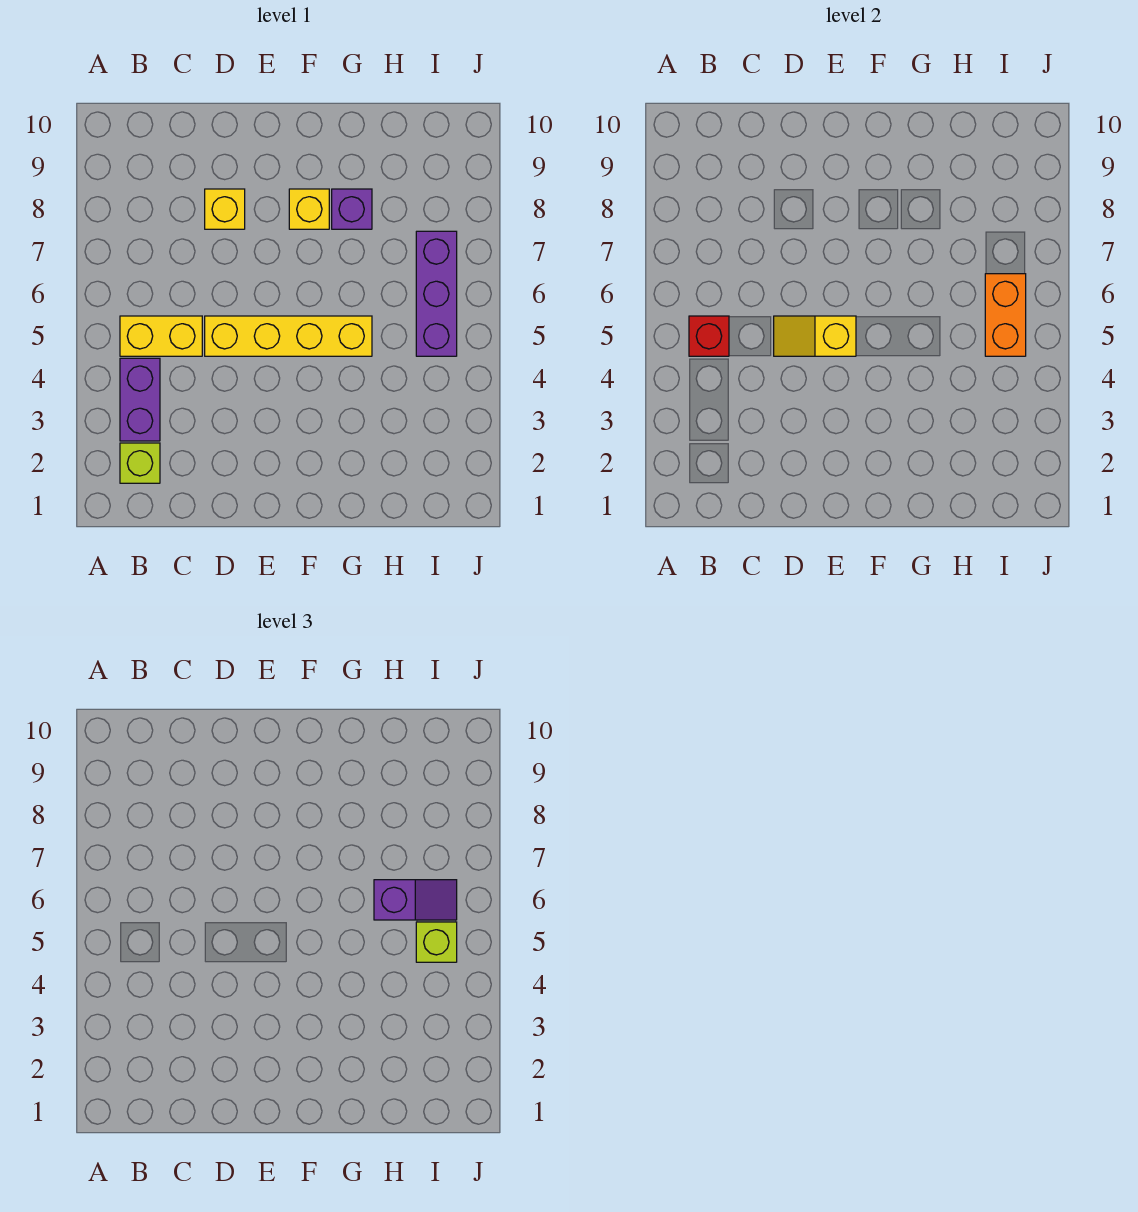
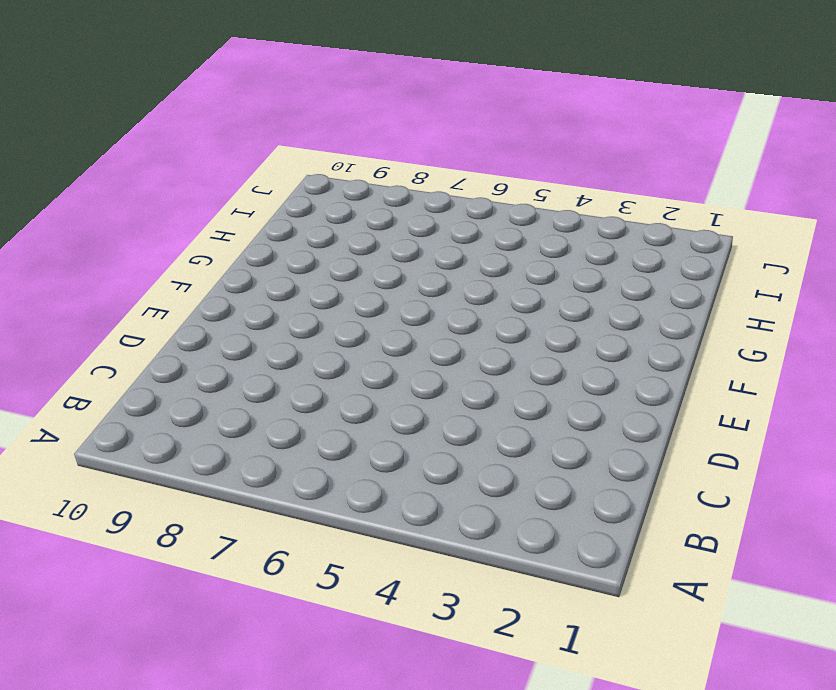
none -> lime brick B2 level 1
none -> purple brick B3:B4 level 1
none -> yellow brick B5:C5 level 1

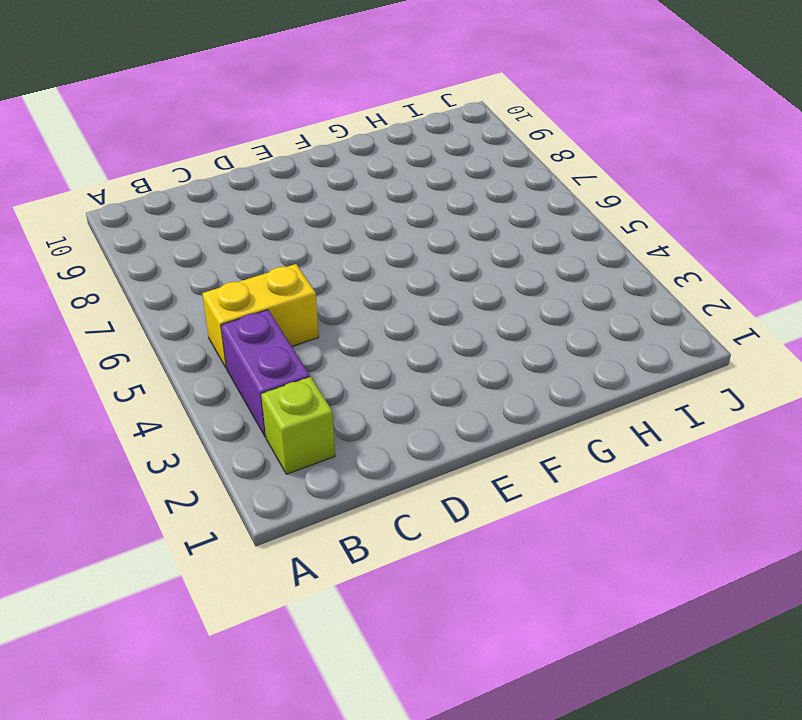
none -> yellow brick D5:G5 level 1
none -> yellow brick D8 level 1
none -> yellow brick F8 level 1

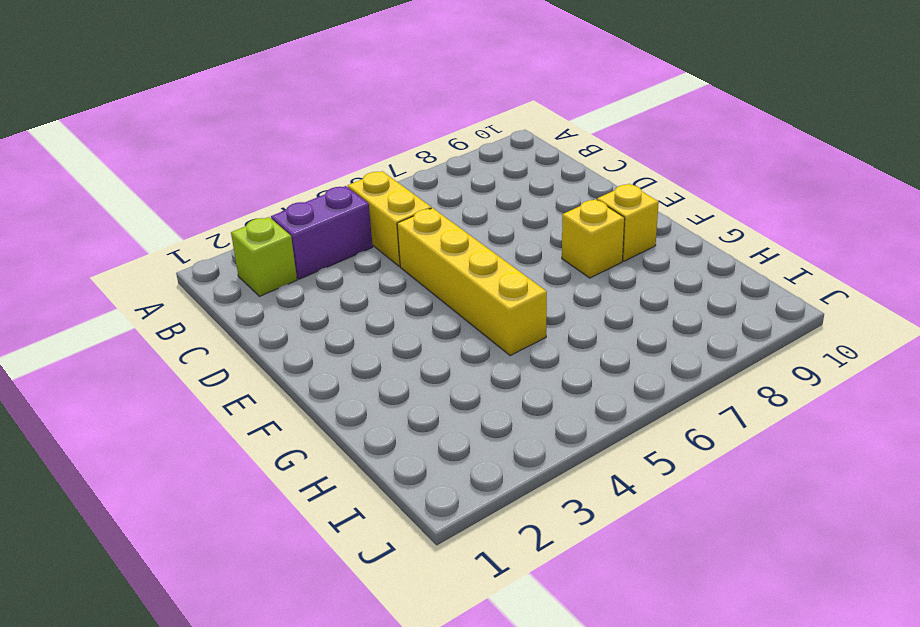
yellow brick F9 level 1 -> yellow brick D8 level 1
none -> purple brick G8 level 1
none -> purple brick I5:I7 level 1
none -> red brick B5 level 2

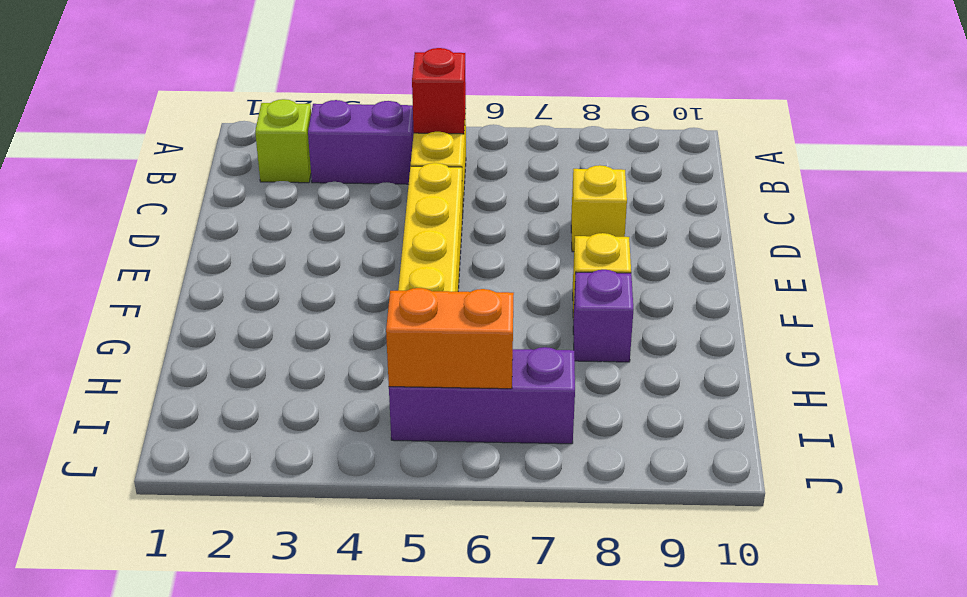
none -> yellow slope D5:E5 level 2 top E
none -> purple slope H6:I6 level 3 top H
none -> lime brick I5 level 3

